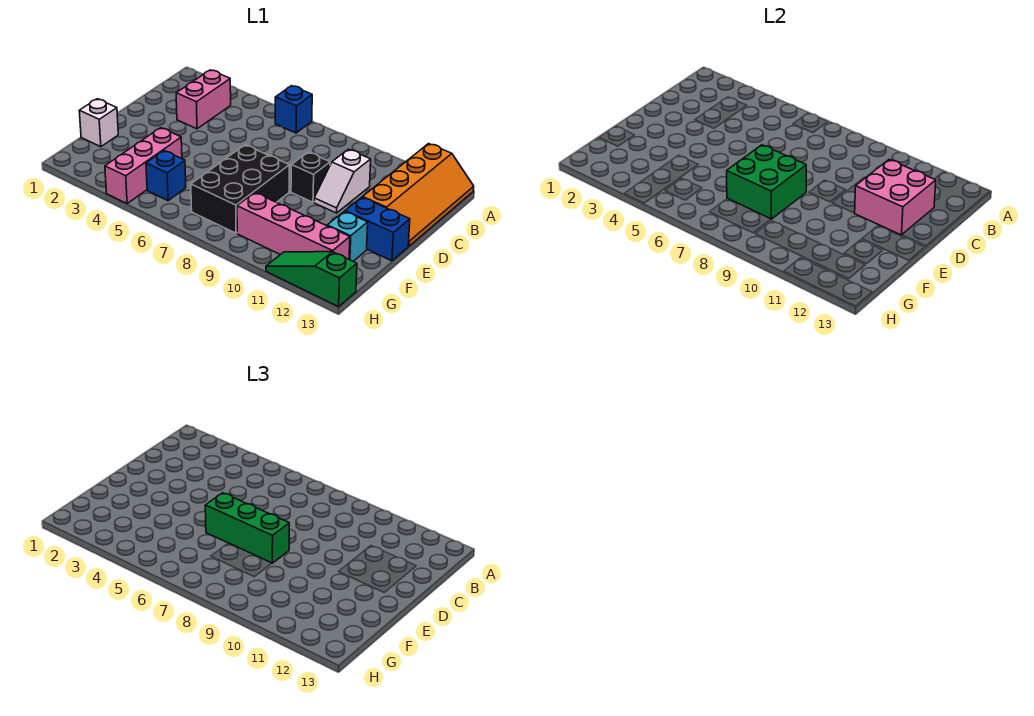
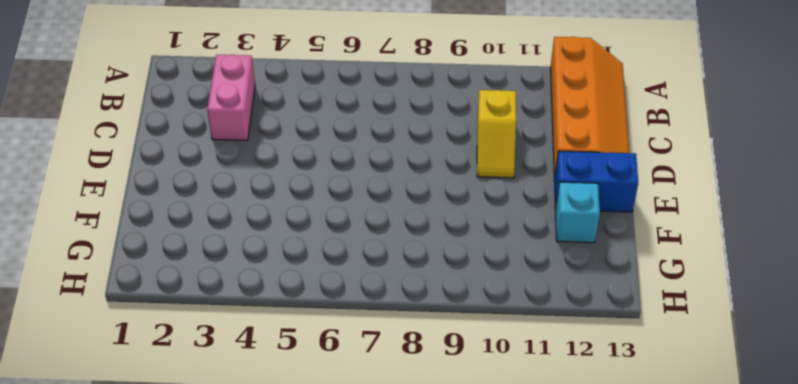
yellow slope C10:D10 level 1 top C -> white slope C10:D10 level 1 top C
none -> blue brick A6 level 1
none -> black brick D9 level 1
none -> black brick E7:G8 level 1

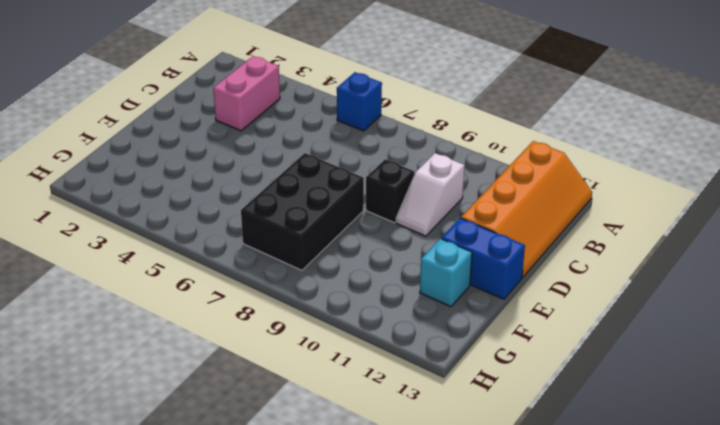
none -> white brick F1 level 1
none -> pink brick F4:H4 level 1
none -> blue brick G5 level 1

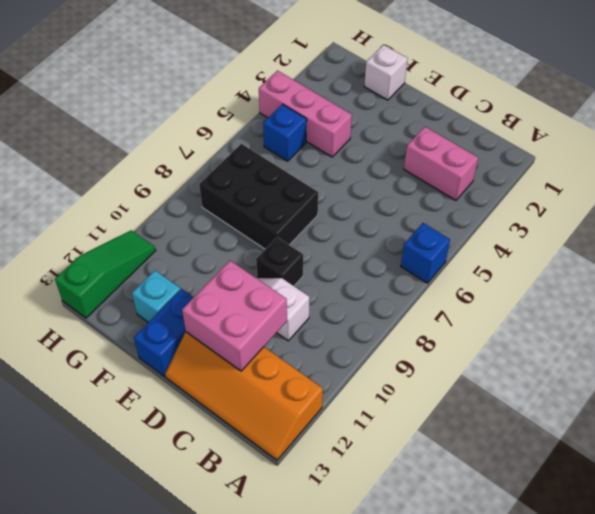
none -> pink brick G9:G12 level 1
none -> green brick E7:F8 level 2
none -> green brick E6:E8 level 3

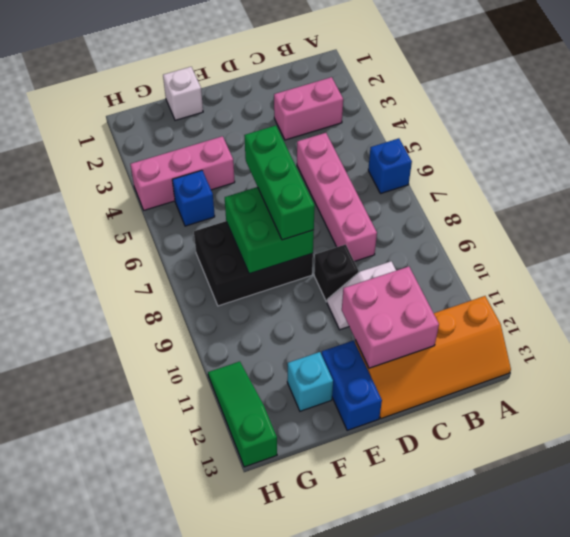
pink brick C5:C8 level 1 -> pink brick G9:G12 level 1

